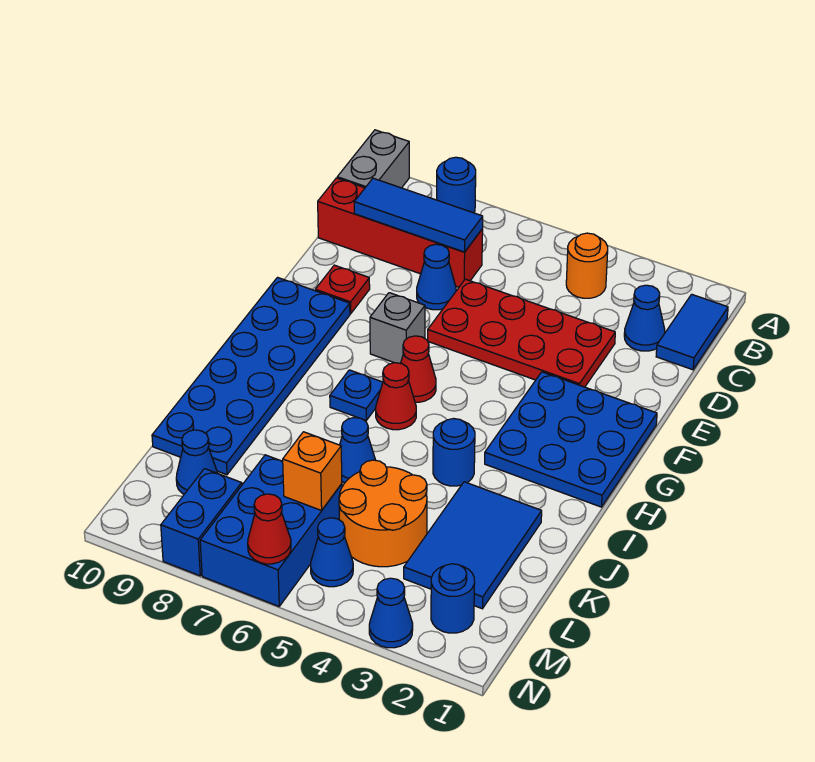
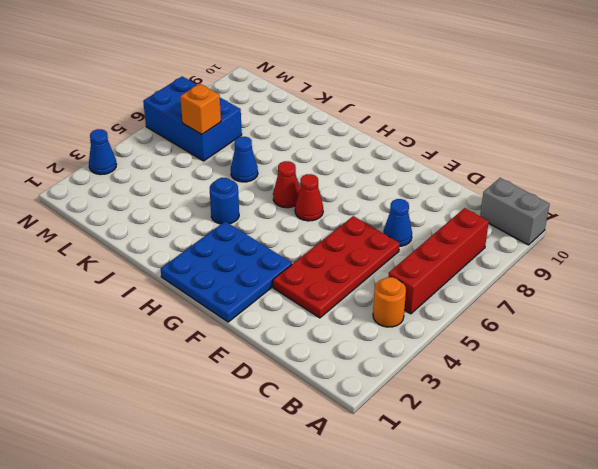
red brick B5:B8 level 1 -> red brick C7:C10 level 1
none -> blue round brick A8 level 1
none -> blue tile B1:C1 level 1
none -> blue cone C2 level 1

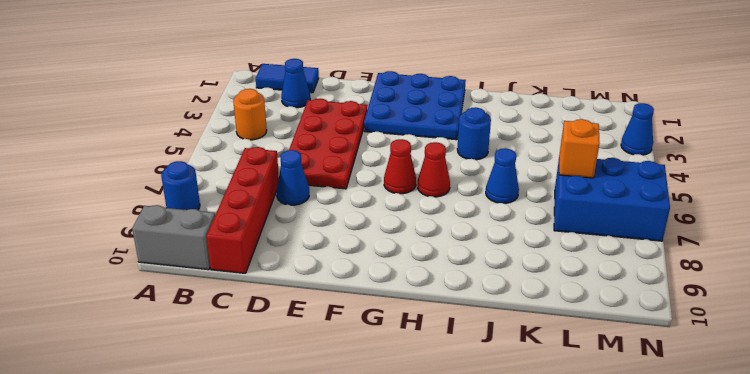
none -> red plate E9 level 1
none -> grey brick F7 level 1
none -> blue plate F9:K10 level 1

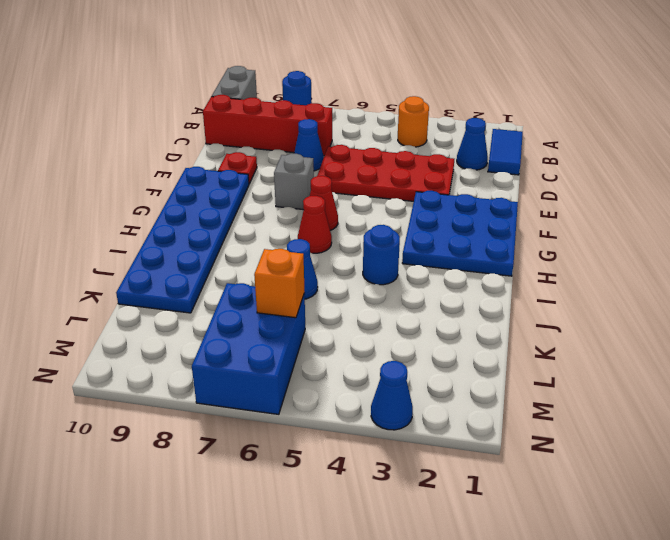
none -> blue plate H7 level 1
none -> blue tile J2:L3 level 1
none -> orange round brick K4:L5 level 1

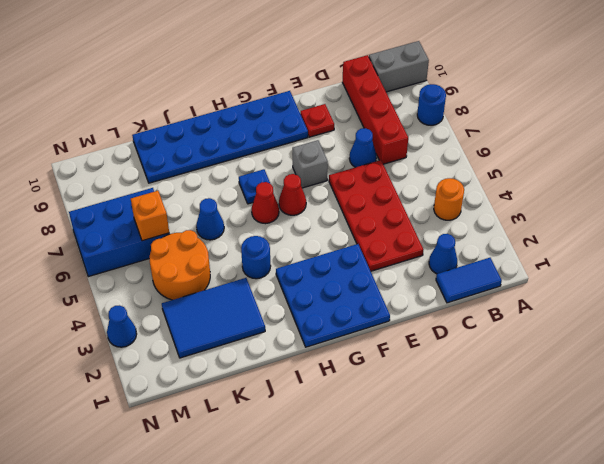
none -> blue cone L9 level 1
none -> blue round brick M2 level 1
none -> blue cone M5 level 1

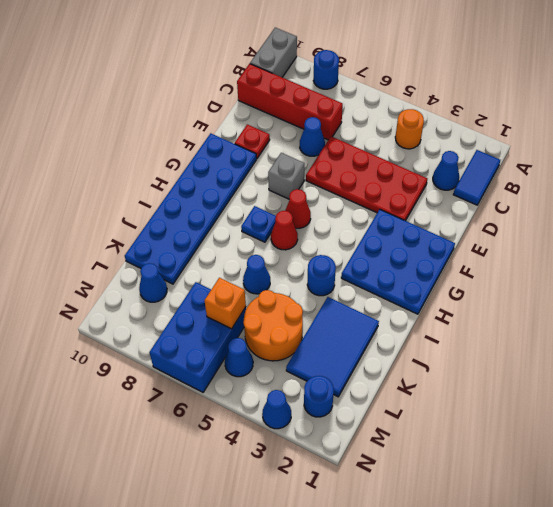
none -> blue brick M8:N8 level 1
none -> blue tile C7:C9 level 2
none -> red cone N6 level 2

